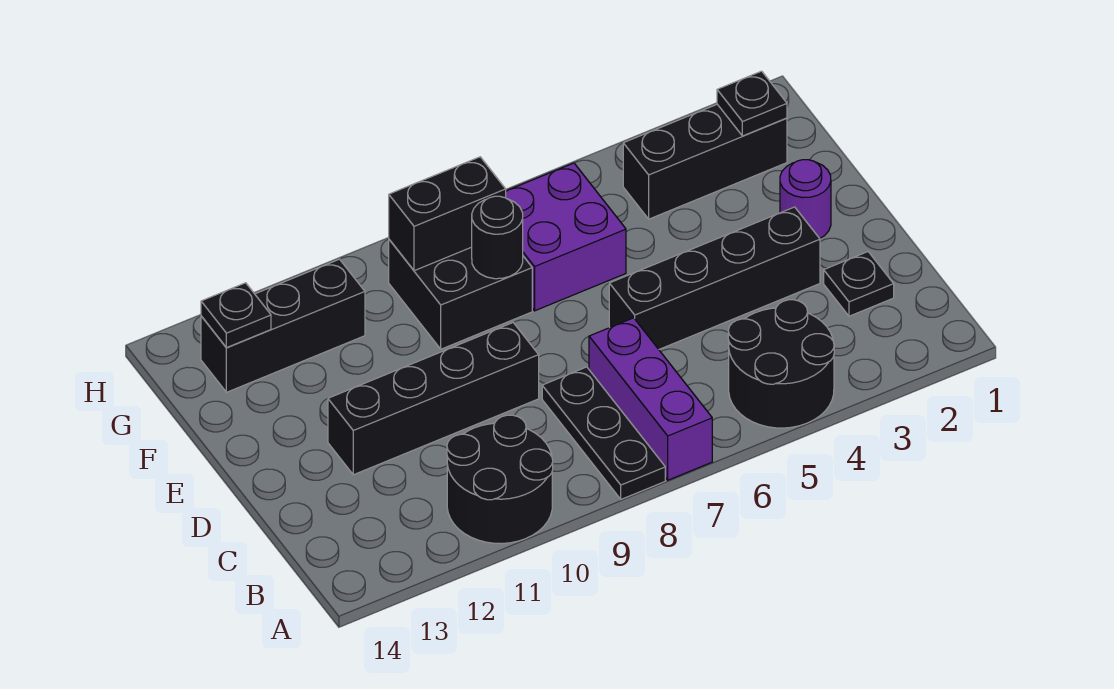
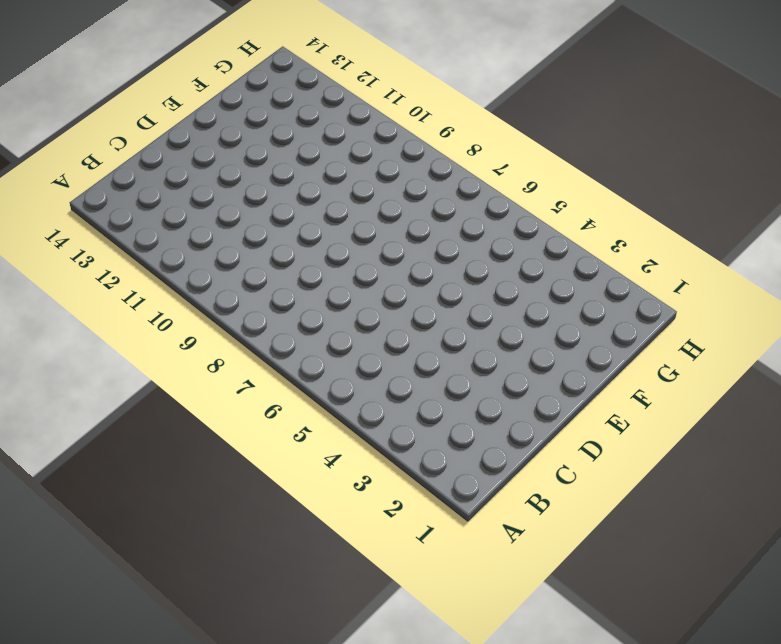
none -> black round brick A4:B5 level 1
none -> purple brick A7:C7 level 1
none -> black plate A8:C8 level 1

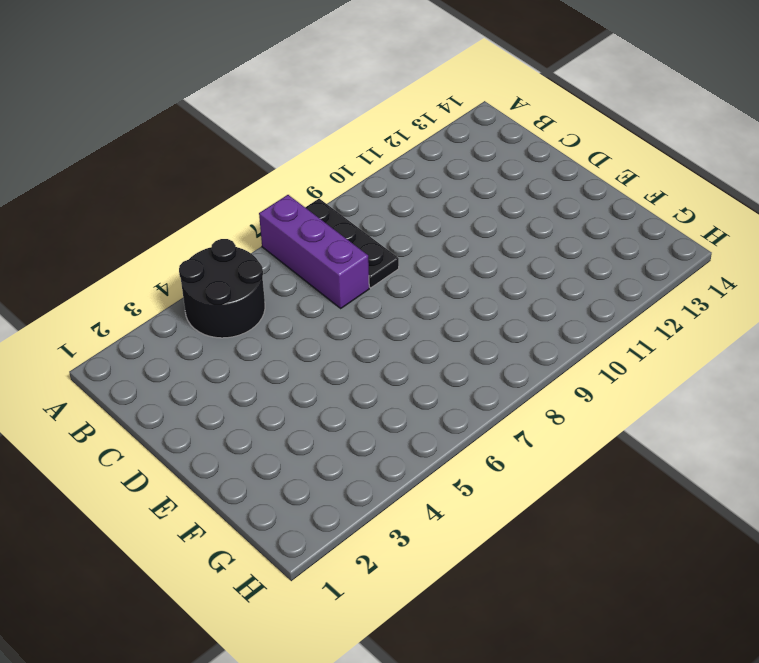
none -> black round brick A10:B11 level 1
none -> black plate C2 level 1
none -> black brick D3:D6 level 1

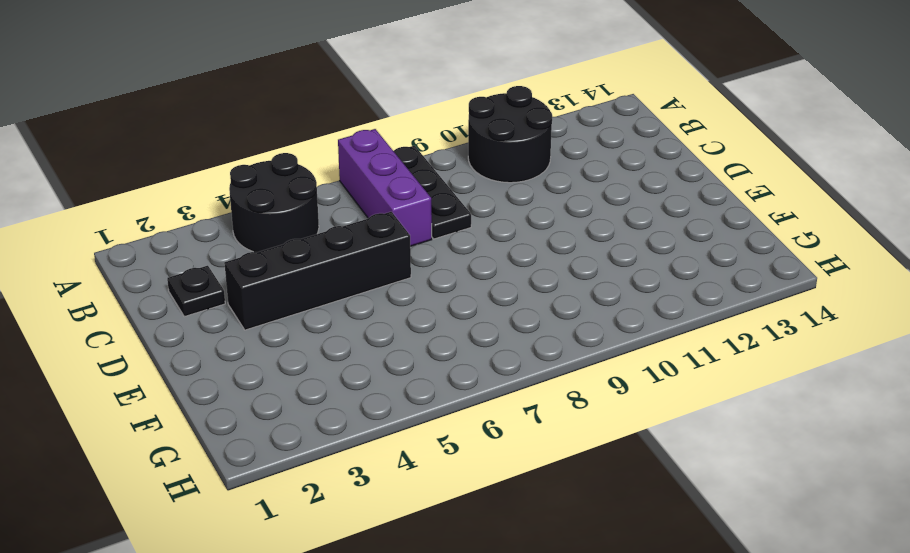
none -> black brick D9:D12 level 1
none -> purple round brick E2 level 1
none -> purple brick F6:G7 level 1

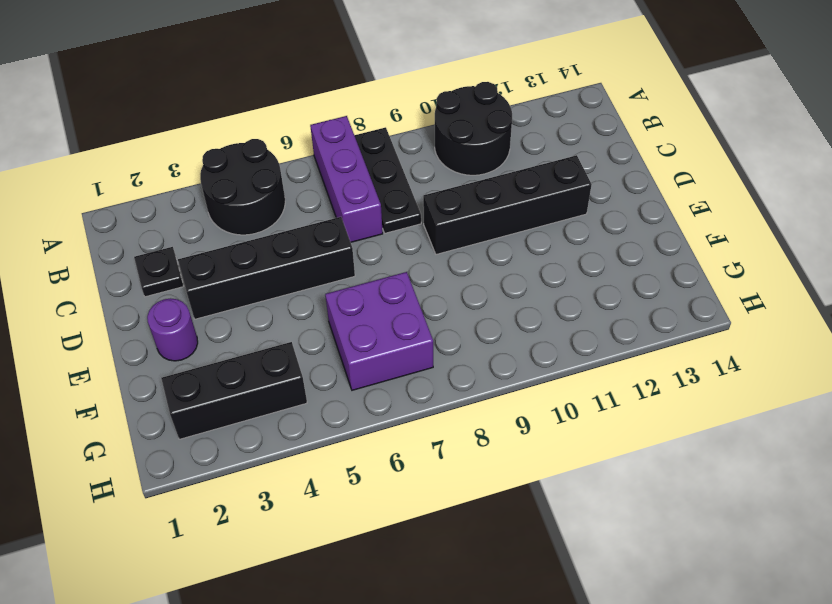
none -> black brick F8:G9 level 1
none -> black brick G11:G13 level 1
none -> black round brick F8 level 2

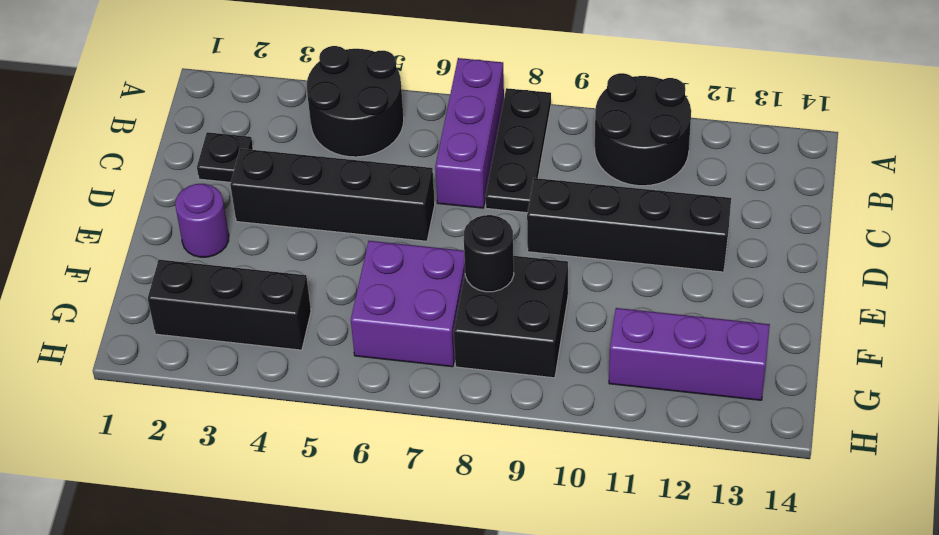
purple brick G11:G13 level 1 -> black brick G11:G13 level 1
none -> black plate G2 level 2
none -> black brick G8:G9 level 2
none -> black plate G13 level 2

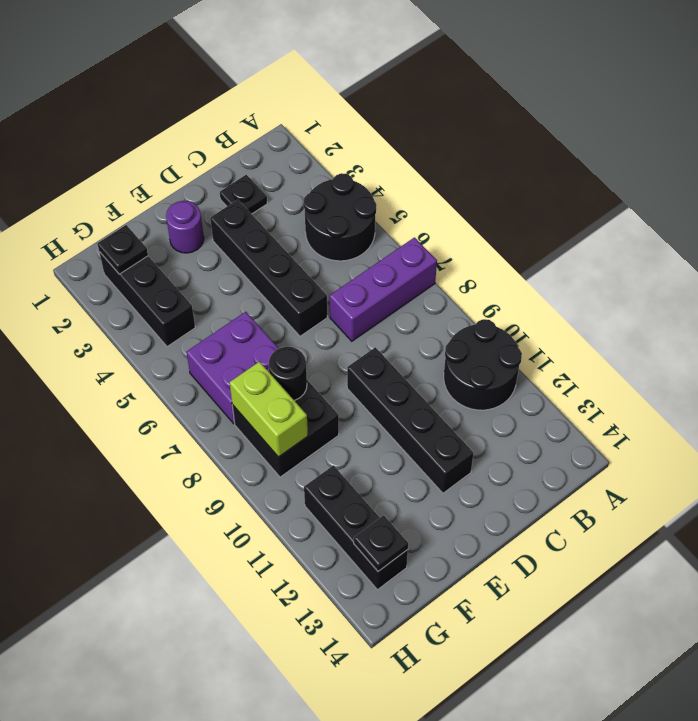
lime brick G8:G9 level 2 -> black brick G8:G9 level 2
none -> black plate A8:C8 level 1

